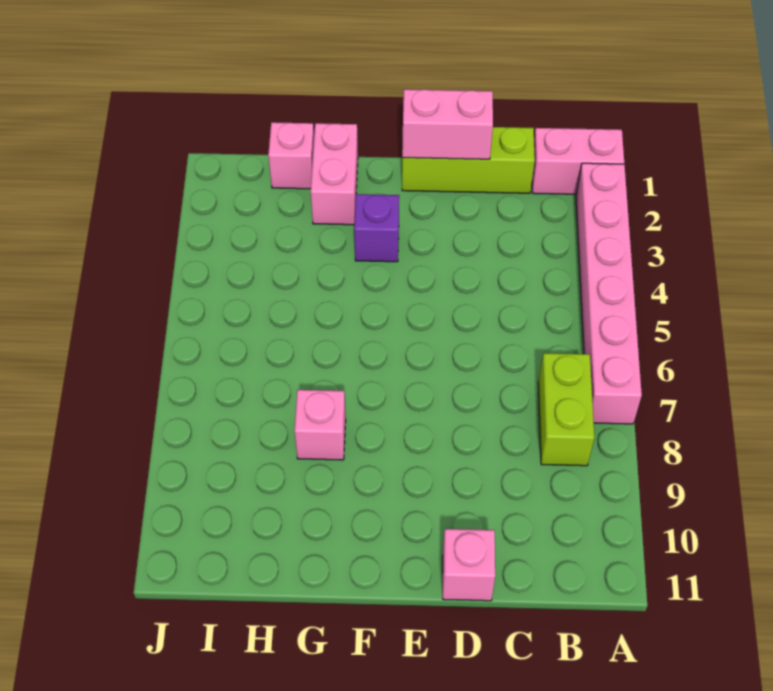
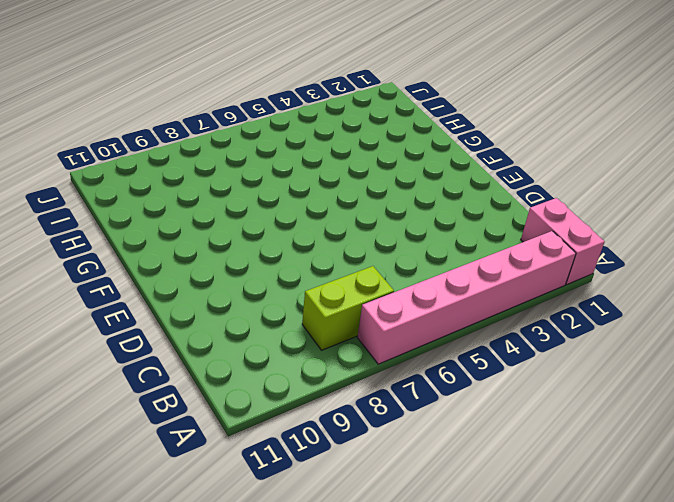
none -> lime brick C1:E1 level 1
none -> pink brick D11 level 1

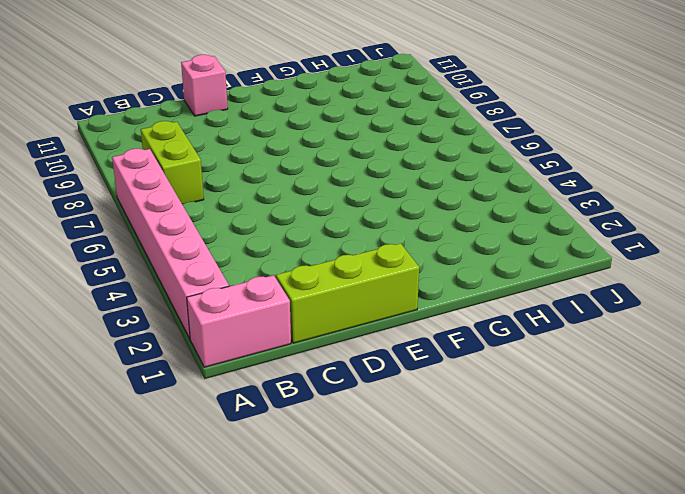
none -> purple brick F3 level 1
none -> pink brick G1:G2 level 1

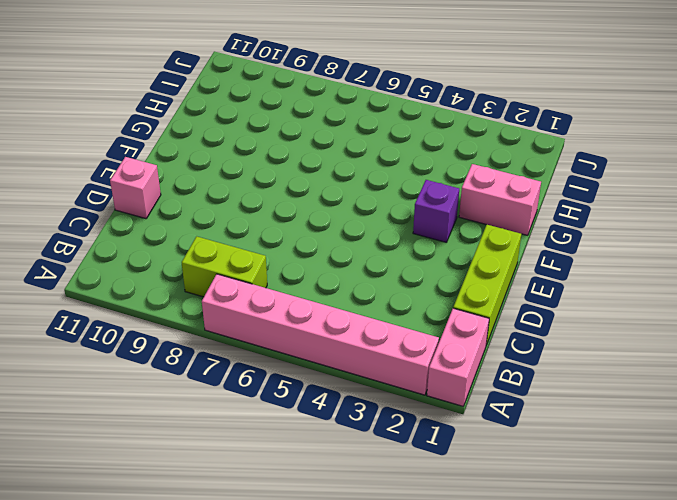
none -> pink brick G8 level 1
none -> pink brick H1 level 1

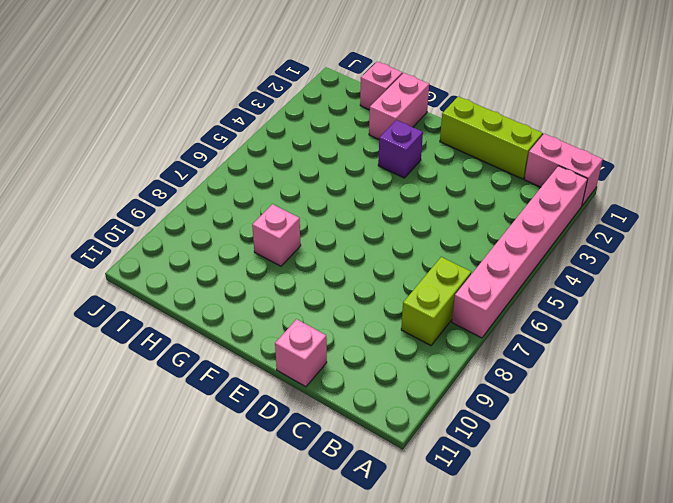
none -> pink brick D1:E1 level 2

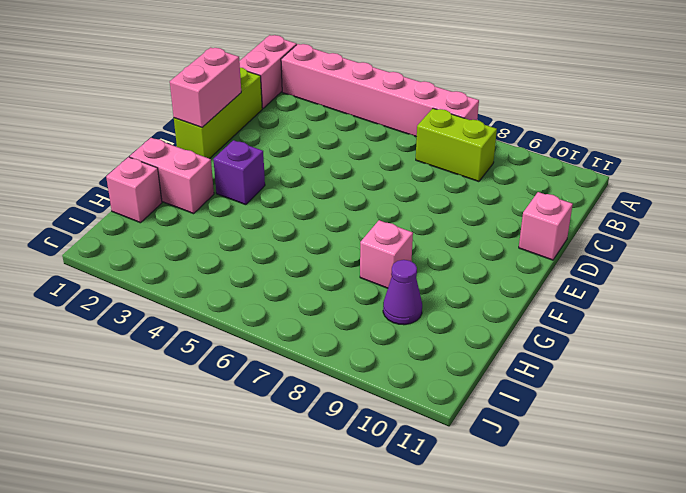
purple cone H9 level 1 -> none

